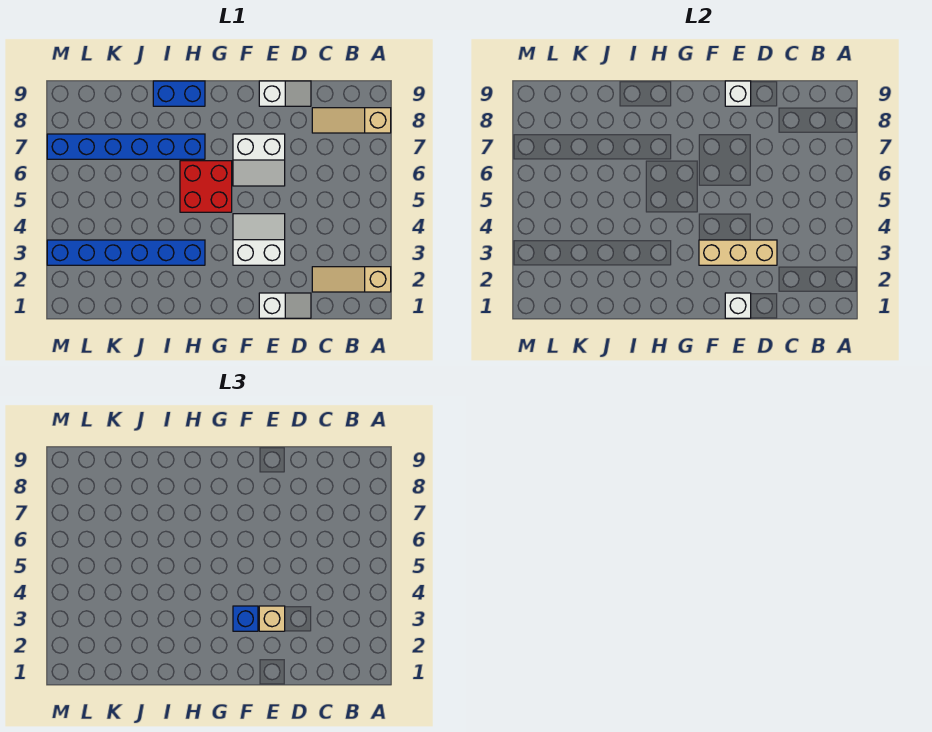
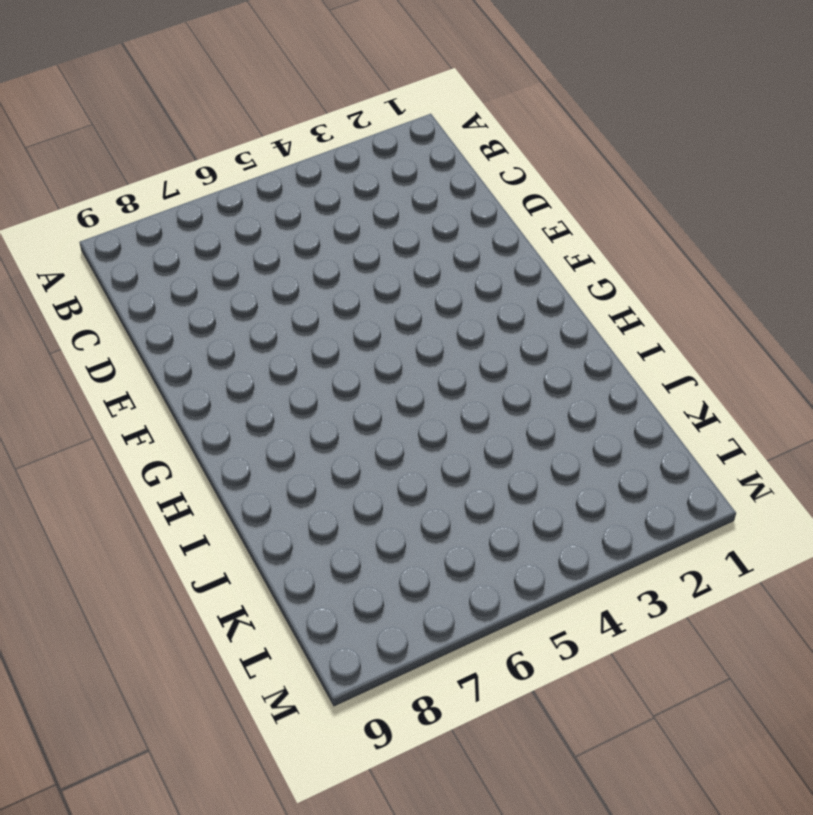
none -> tan slope A2:C2 level 1 top A
none -> tan slope A8:C8 level 1 top A
none -> white slope D1:E1 level 1 top E

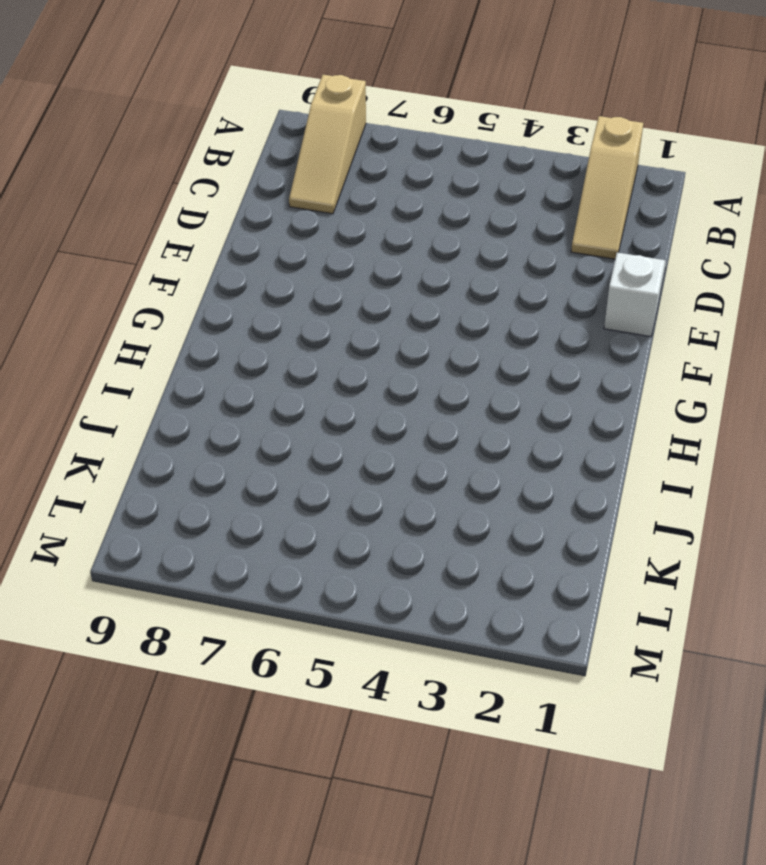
none -> white slope D9:E9 level 1 top E
none -> white slope E3:F4 level 1 top 3
none -> white slope E6:F7 level 1 top 7

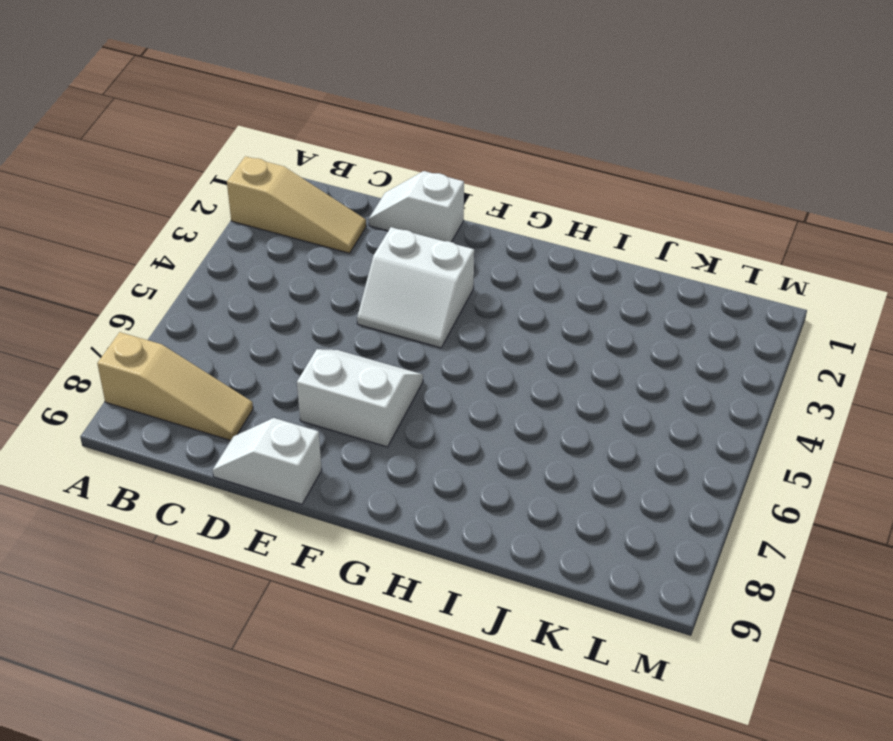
none -> red brick G5:H6 level 1
none -> blue brick H3:M3 level 1
none -> blue brick H7:M7 level 1

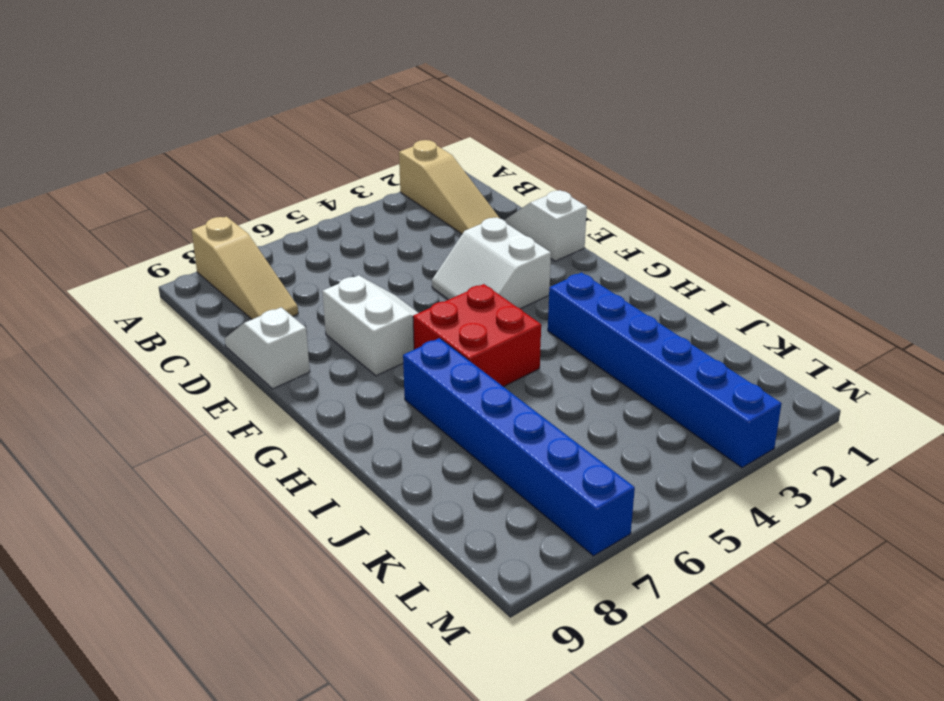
none -> blue brick H9:I9 level 1
none -> tan brick D3:F3 level 2
none -> white brick E1 level 2

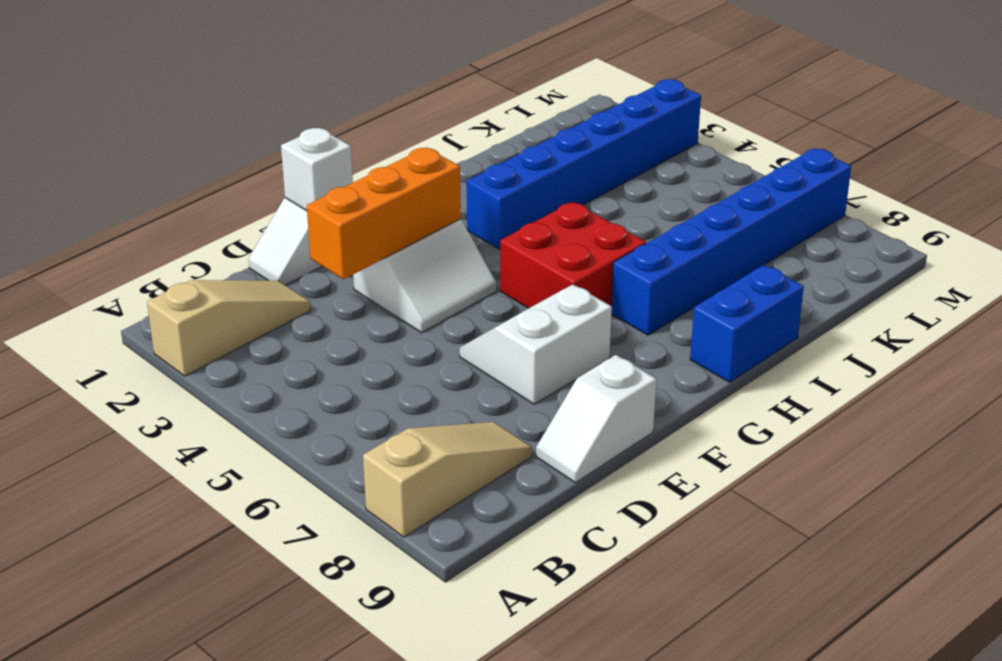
orange brick D3:F3 level 2 -> tan brick D3:F3 level 2
none -> white brick E9 level 2
none -> tan brick E3 level 3
none -> blue brick F3 level 3

